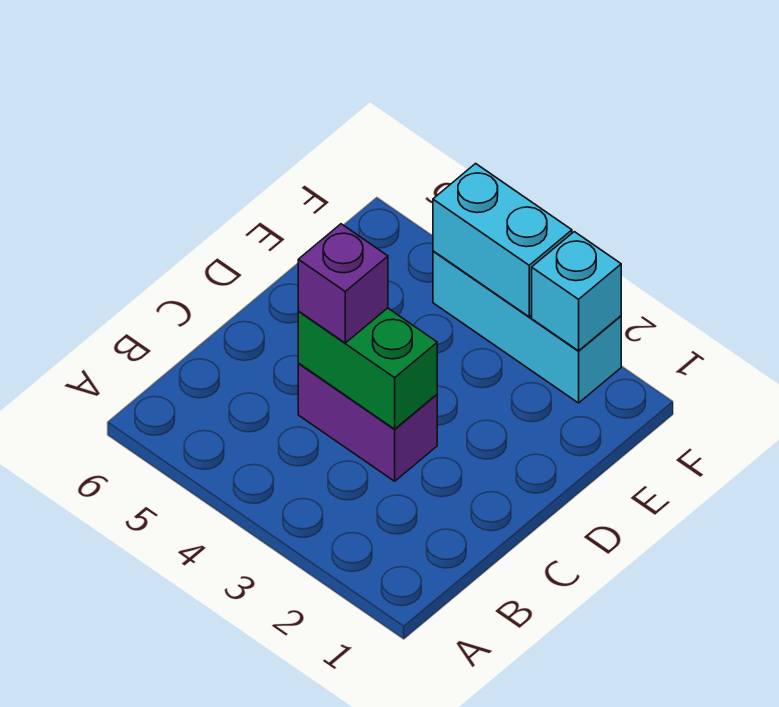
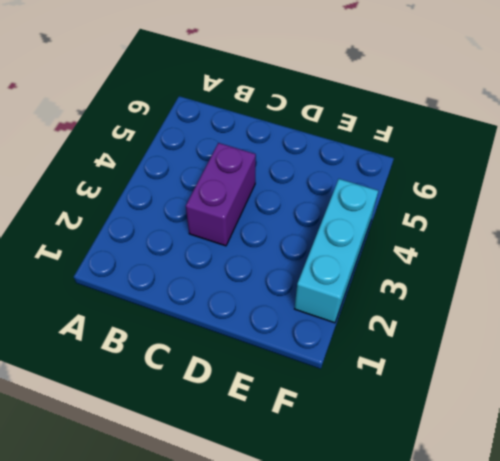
none -> green brick C3:C4 level 2
none -> cyan brick F2 level 2

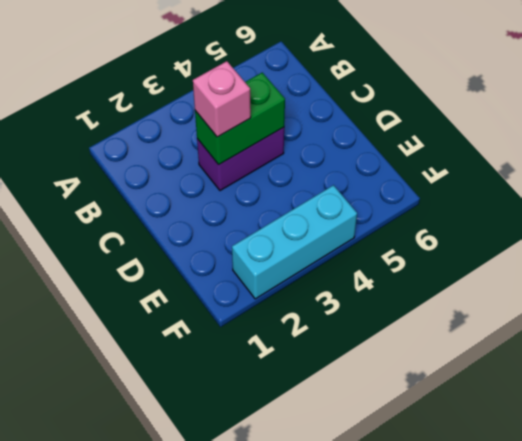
pink brick C3 level 3 -> none
none -> cyan brick F2 level 2
none -> cyan brick F3:F4 level 2

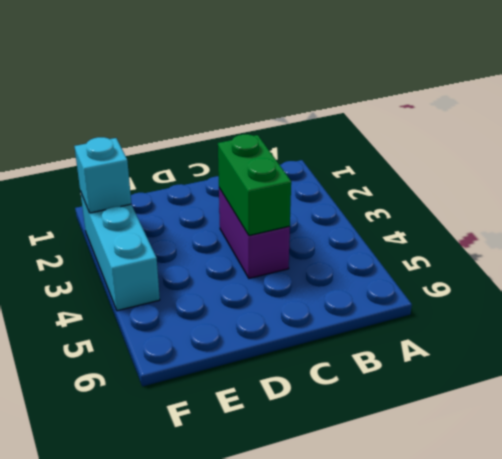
none -> cyan brick F3:F4 level 2
none -> purple brick C4 level 3

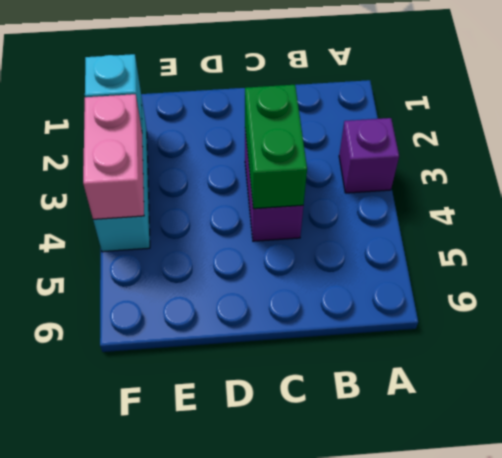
purple brick A3 level 1 -> purple brick C4 level 3
pink brick F3:F4 level 2 -> cyan brick F3:F4 level 2

